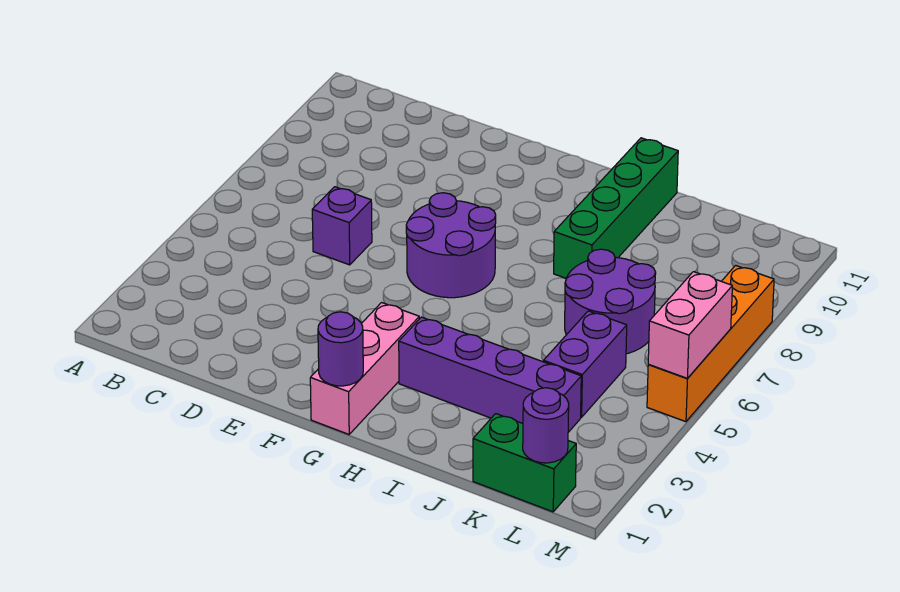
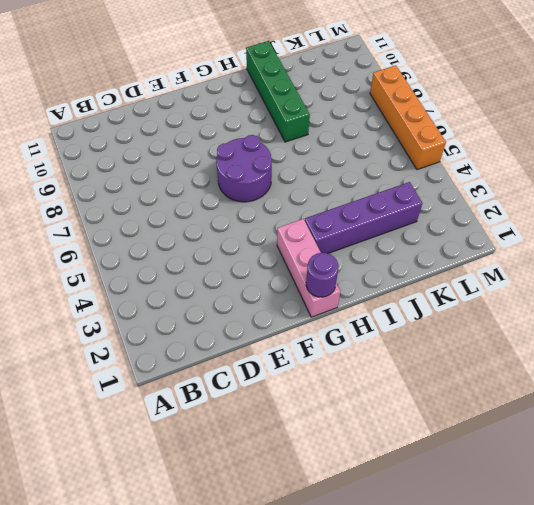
none -> purple brick D6 level 1
none -> purple round brick J6:K7 level 1
none -> green brick K1:L1 level 1

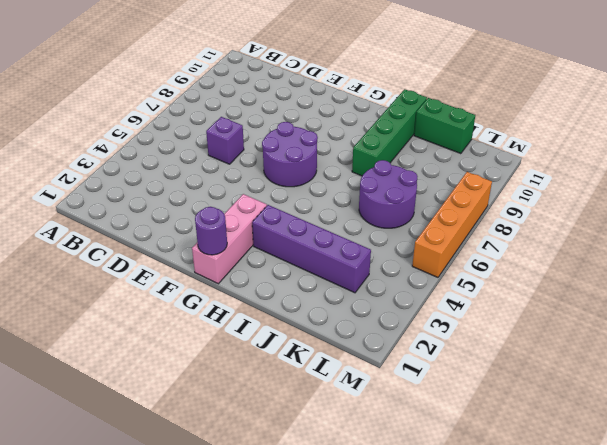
green brick J11:K11 level 1 -> green brick K1:L1 level 1
none -> purple brick K4:K5 level 1
none -> purple round brick L1 level 2
none -> pink brick M5:M6 level 2

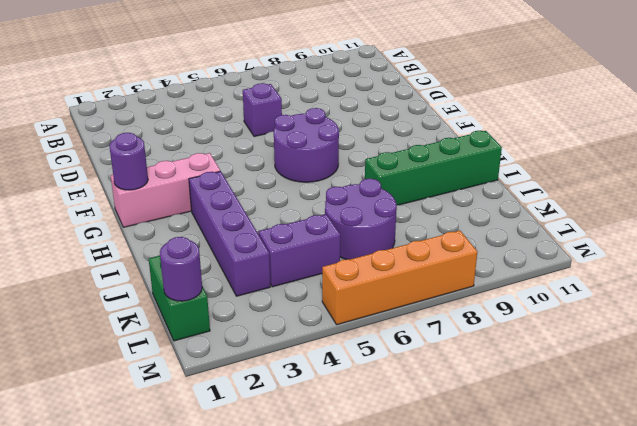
none -> pink brick M5:M6 level 2

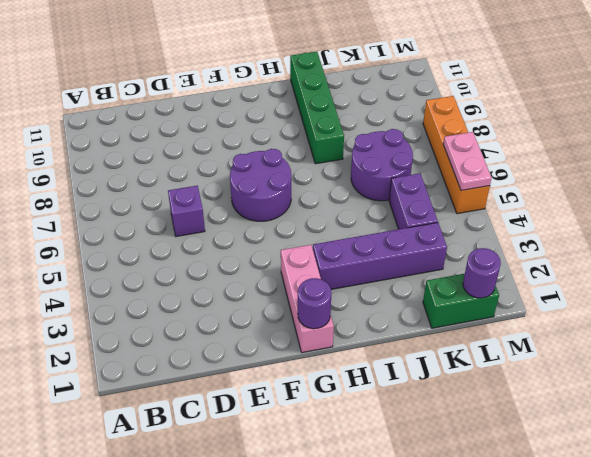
pink plate M5:M6 level 2 -> pink brick M5:M6 level 2

